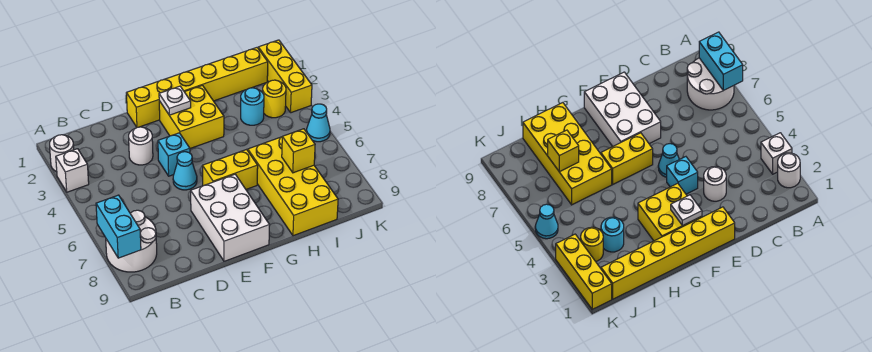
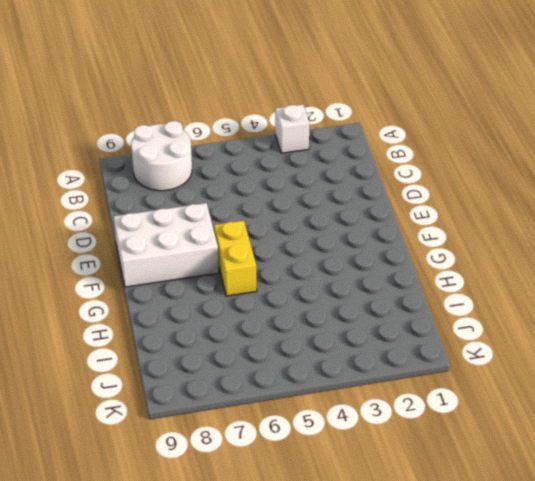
none -> white round brick A2 level 1
none -> white round brick D3 level 1
none -> yellow brick E1:J1 level 1

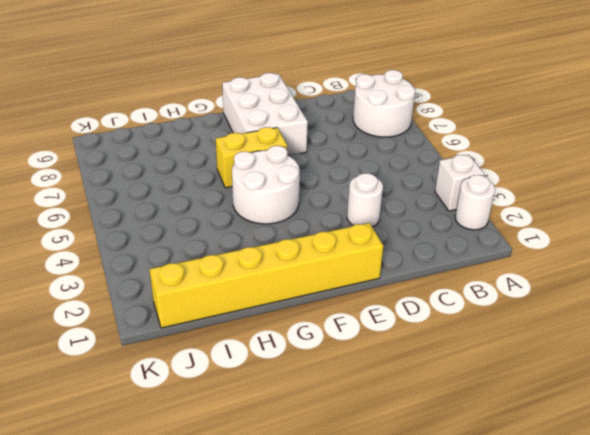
white round brick F4:G5 level 1 -> none
none -> cyan brick E4 level 1
none -> cyan cone E5 level 1
none -> yellow brick F2:G3 level 1

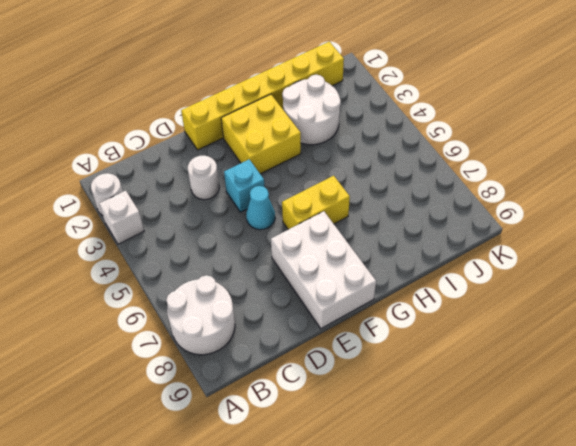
white round brick H2:I3 level 1 -> cyan round brick I3 level 1
none -> yellow brick H6:I9 level 1
none -> yellow round brick J3 level 1
none -> yellow brick K1:K3 level 1

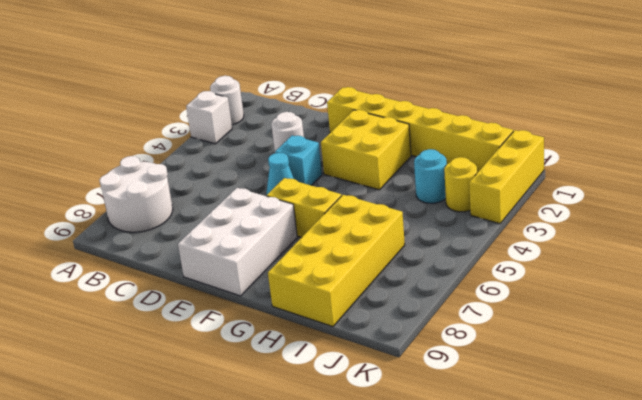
none -> cyan cone K5 level 1
none -> cyan brick A7:A8 level 2
none -> white plate F2 level 2

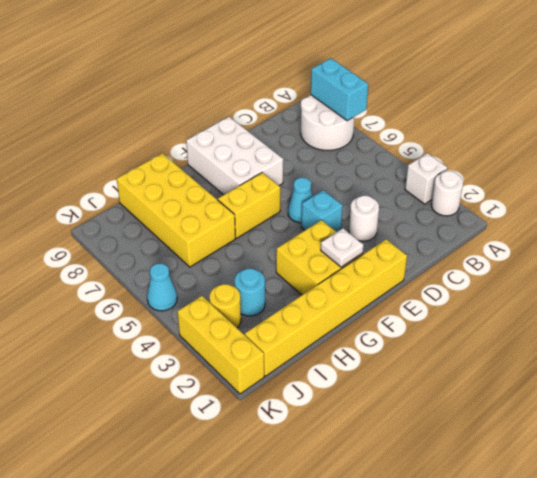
none -> yellow brick I7 level 2

